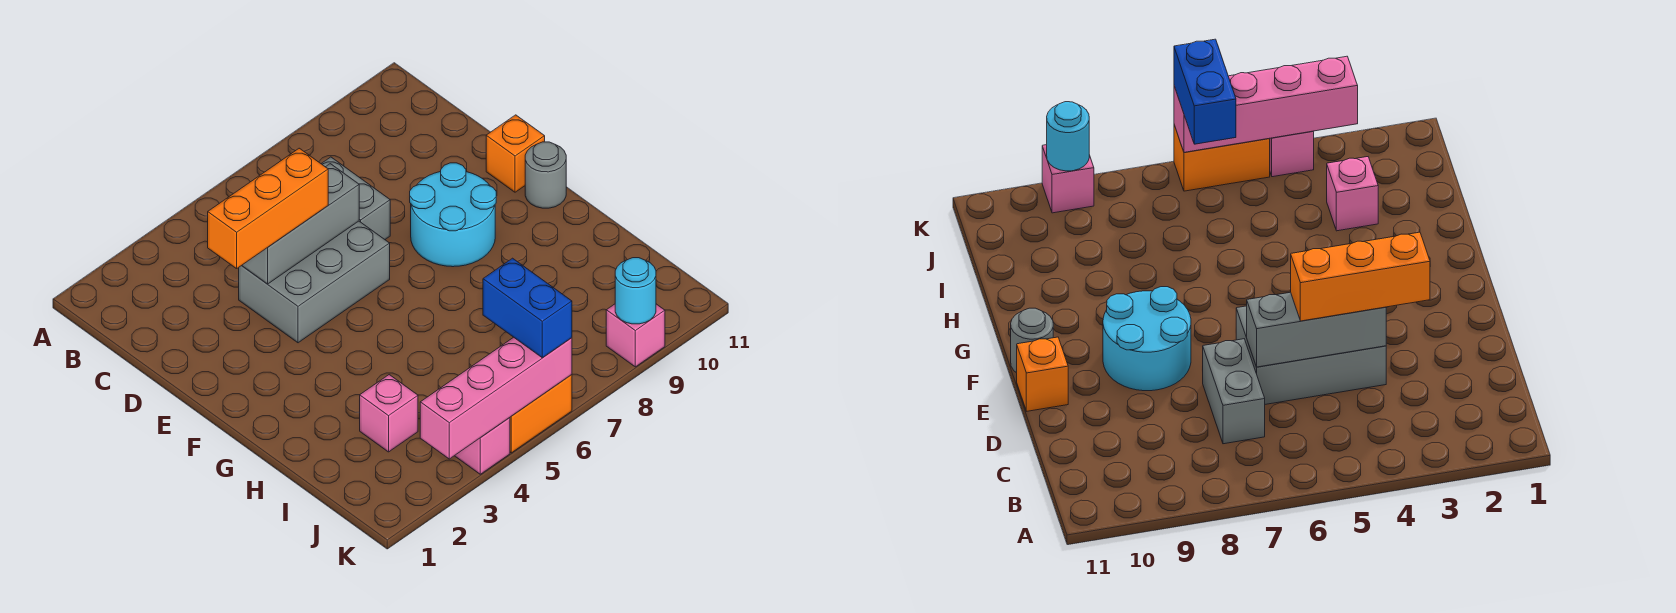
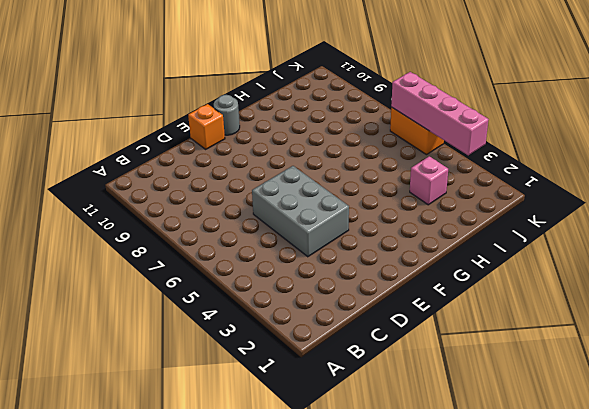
none -> grey brick C7:D7 level 1
none -> cyan round brick E8:F9 level 1
none -> pink brick K4 level 1

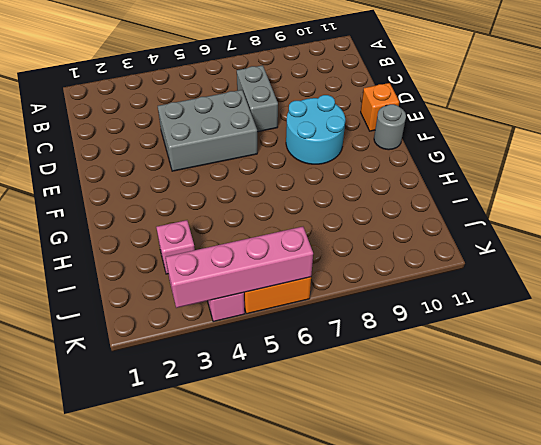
none -> pink brick K9 level 1
none -> grey brick D4:D6 level 2
none -> cyan round brick K9 level 2

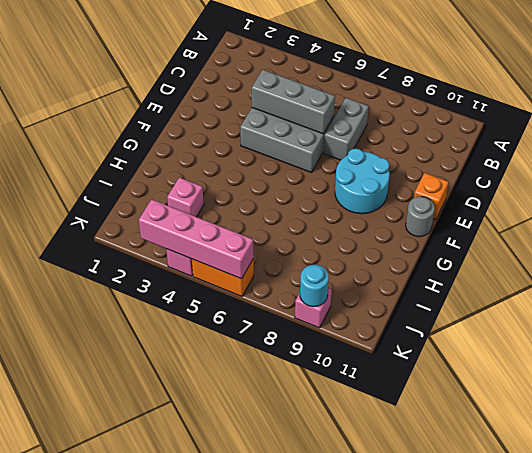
none -> orange brick D3:D5 level 3
none -> blue brick J6:K6 level 3

